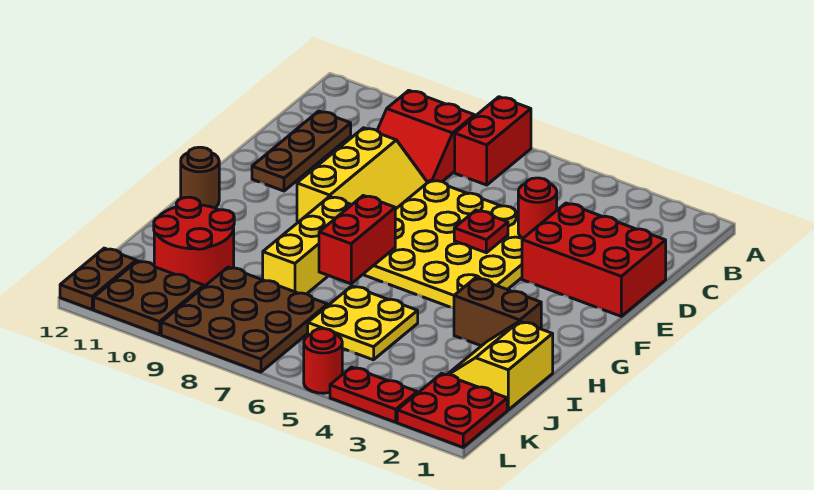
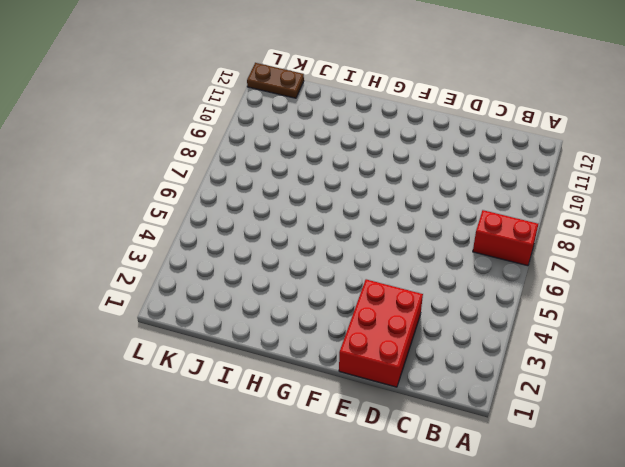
none -> red slope B8:C9 level 1 top B
none -> brown plate C11:E11 level 1
none -> yellow plate D4:G7 level 1

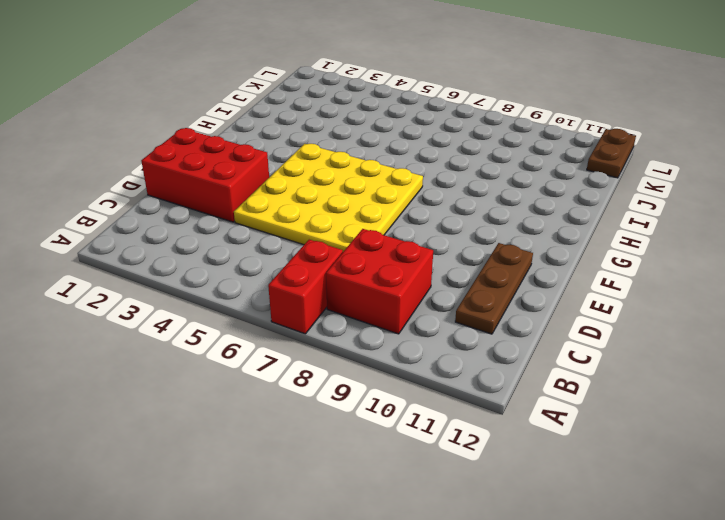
red brick B8:C9 level 1 -> red slope B8:C9 level 1 top B
none -> yellow slope D8:F9 level 1 top 9
none -> yellow brick G8:I8 level 1
none -> brown round brick G12 level 1

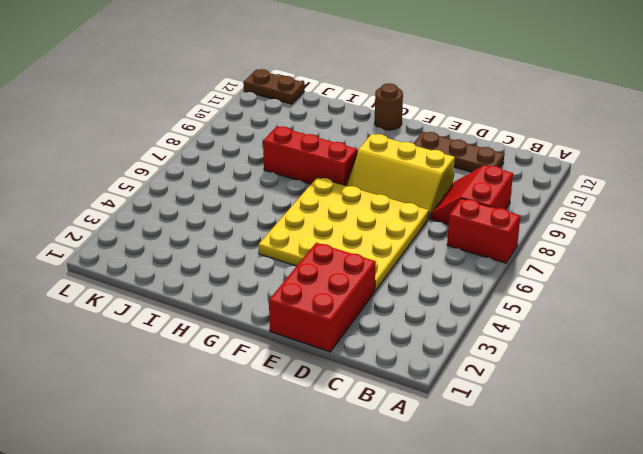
red brick G8:I8 level 1 -> yellow brick G8:I8 level 1
none -> brown brick H2:H3 level 1
none -> yellow slope I1:J2 level 1 top 1
none -> yellow plate I5:J6 level 1

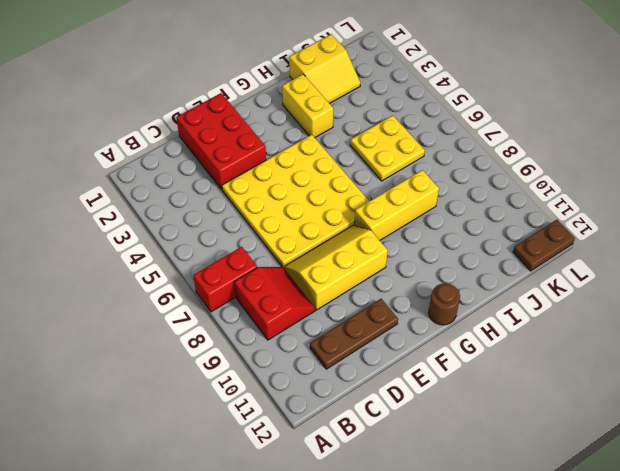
yellow brick H2:H3 level 1 -> brown brick H2:H3 level 1
none -> red round brick I10:J11 level 1
none -> brown plate J7:L9 level 1
none -> red plate K1:L2 level 1

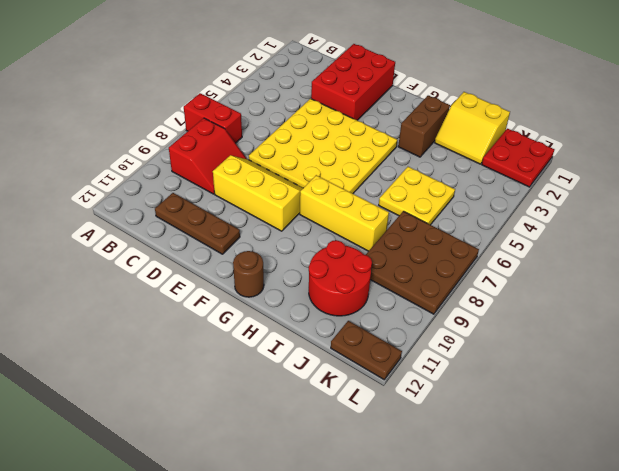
none -> brown plate K10:L11 level 1
none -> red plate L3:L4 level 1
none -> red round brick L5 level 1

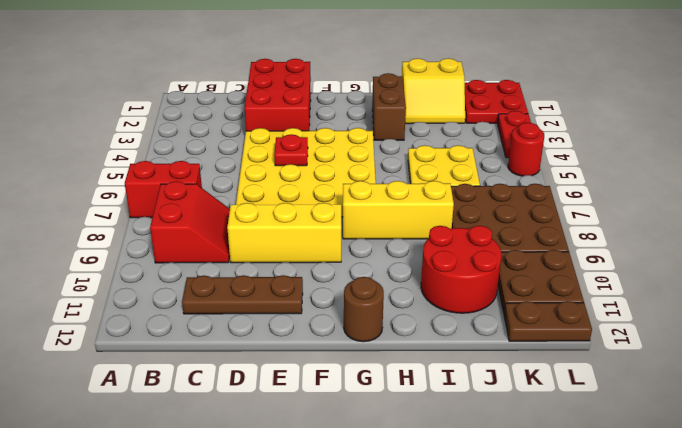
none -> red round brick D4 level 2
none -> red brick G7:H7 level 2

